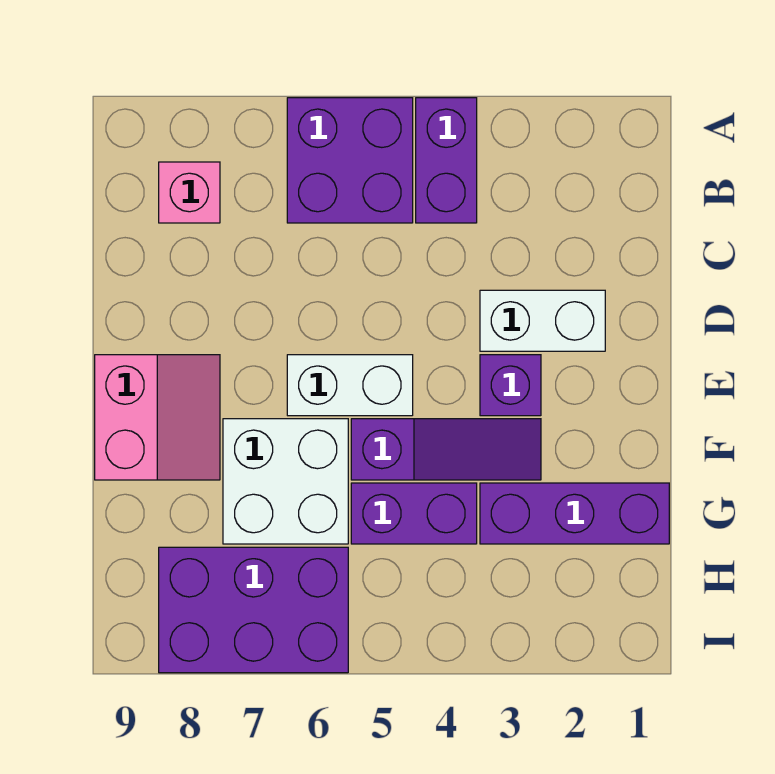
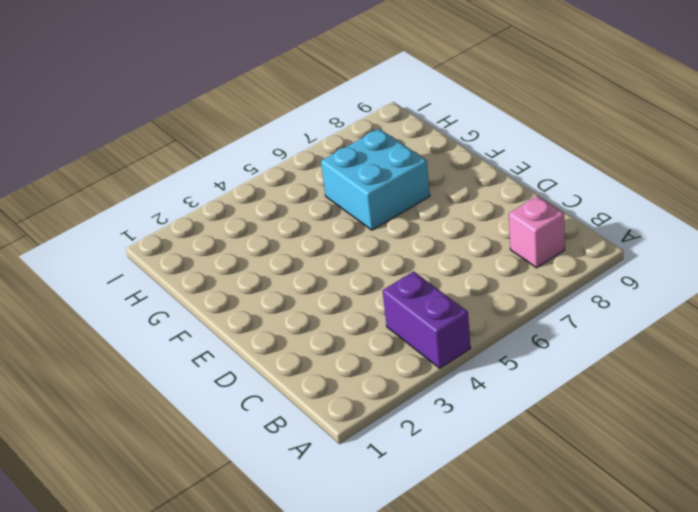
cyan brick F6:G7 level 1 -> white brick F6:G7 level 1
none -> purple brick A5:B6 level 1
none -> white brick D2:D3 level 1
none -> purple brick E3 level 1

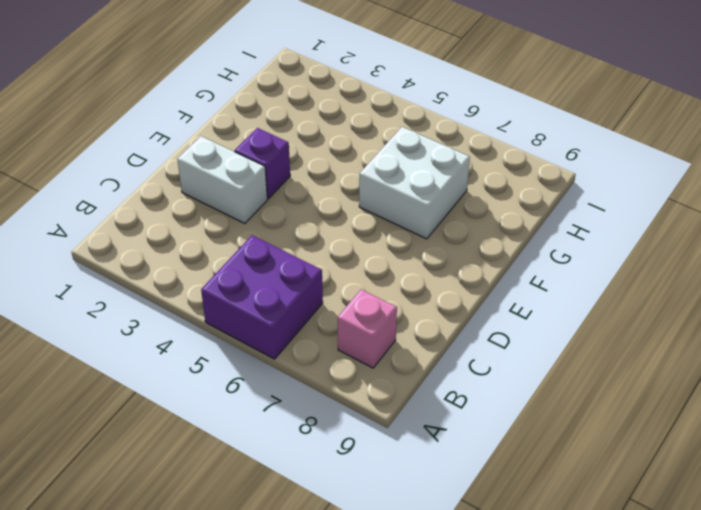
none -> purple brick A4:B4 level 1
none -> white brick E5:E6 level 1
none -> pink slope E8:F9 level 1 top 9

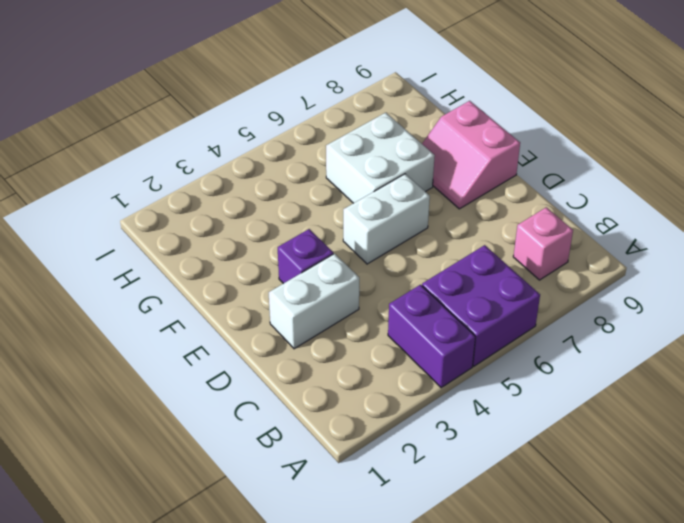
none -> purple slope F3:F5 level 1 top 5
none -> purple brick G1:G3 level 1
none -> purple brick G4:G5 level 1

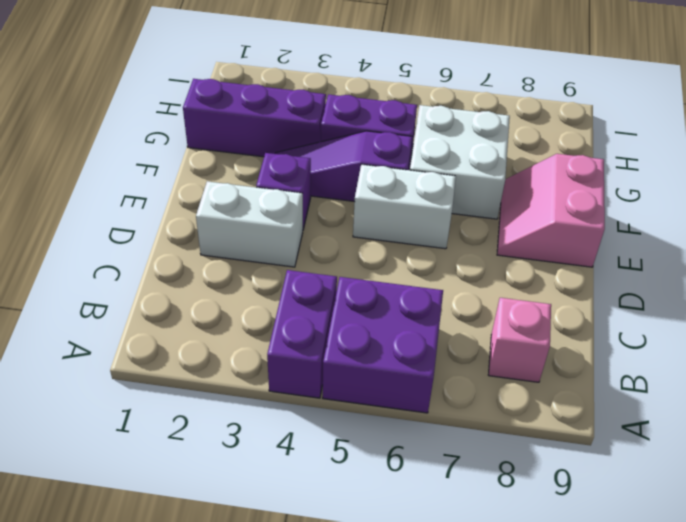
none -> purple brick H6:I8 level 1

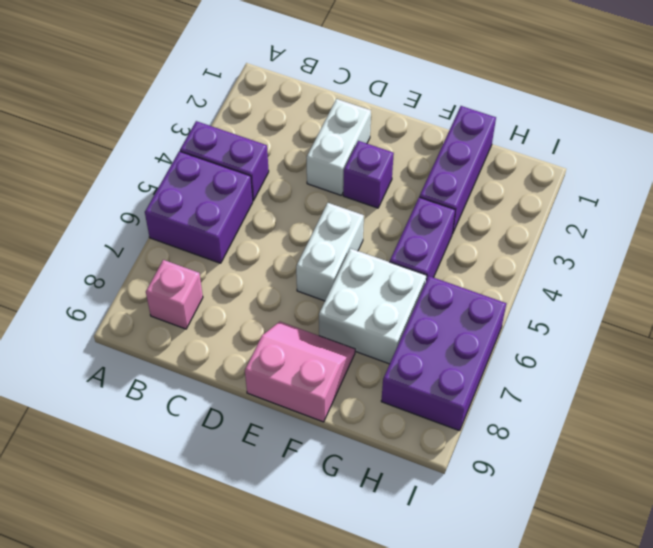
none -> purple slope F3:F5 level 1 top 5

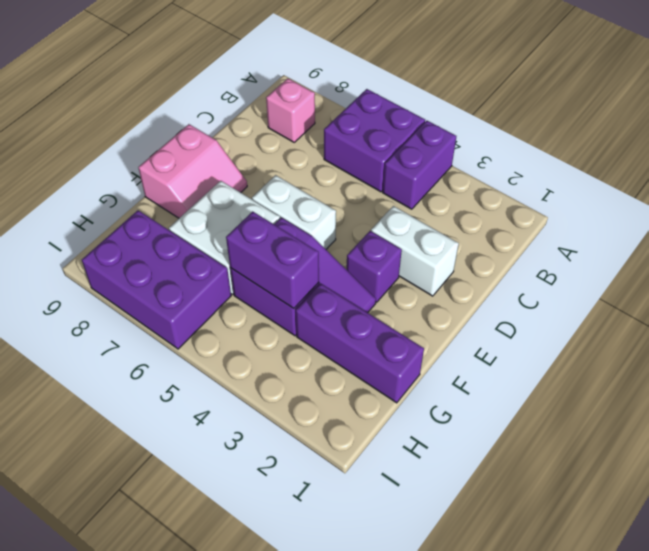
purple brick G4:G5 level 2 -> none

